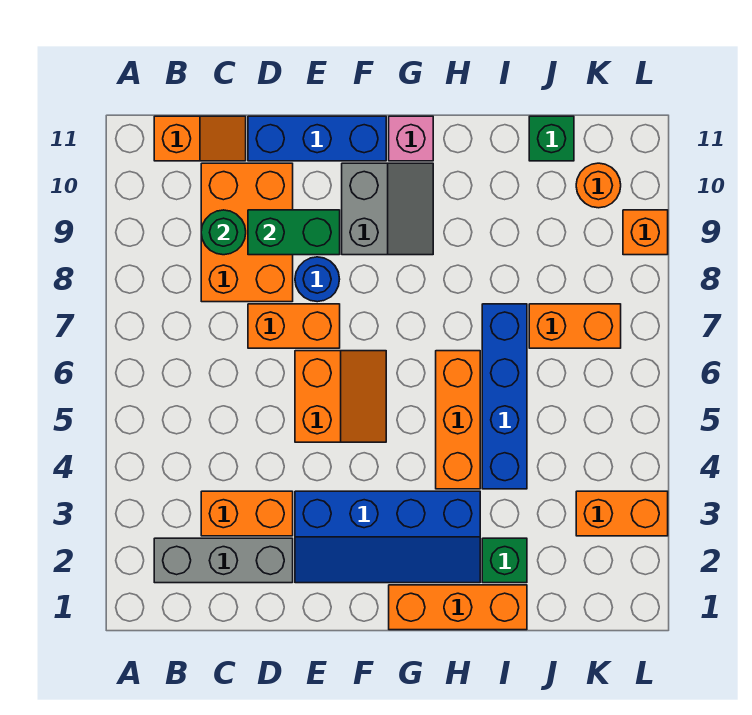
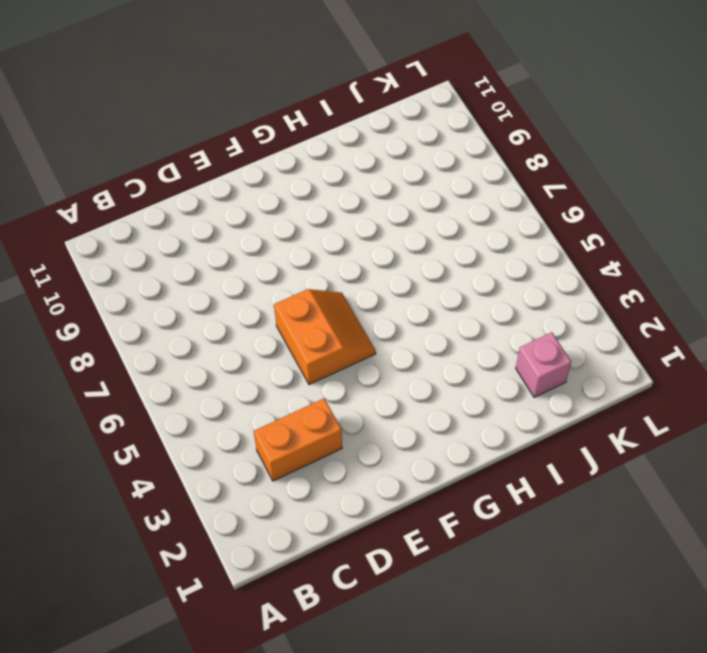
pink brick J2 level 1 -> pink brick G11 level 1
none -> grey brick B2:D2 level 1
none -> orange slope B11:C11 level 1 top B
none -> orange brick C8:D10 level 1

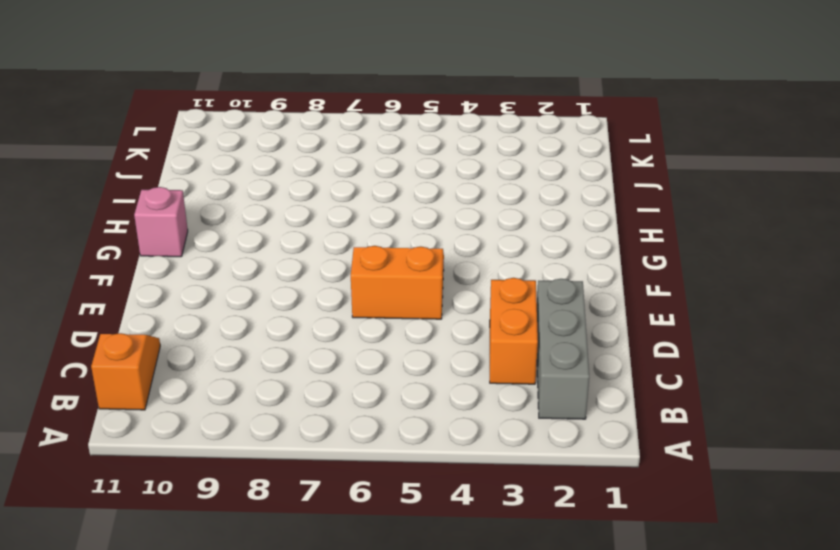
none -> orange brick C8:D10 level 1
none -> orange brick D7:E7 level 1
none -> blue brick D11:F11 level 1

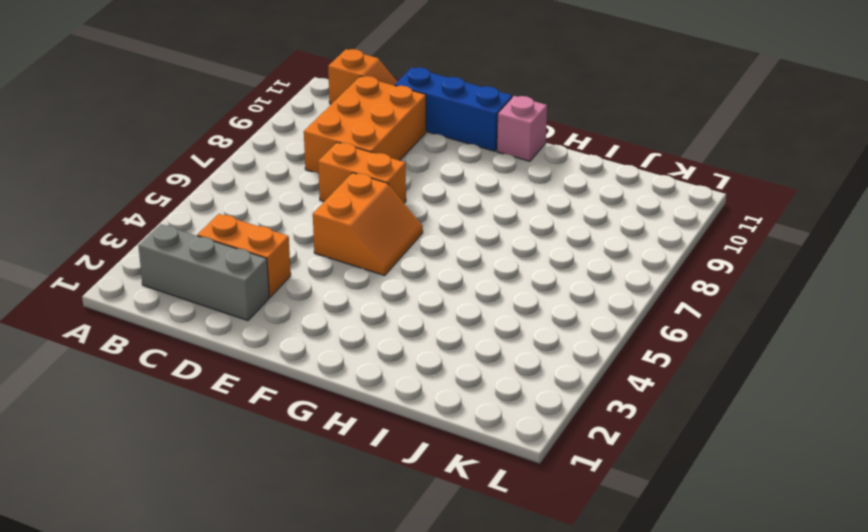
none -> blue slope E2:H3 level 1 top 3
none -> blue round brick E8 level 1
none -> grey slope F9:G10 level 1 top F

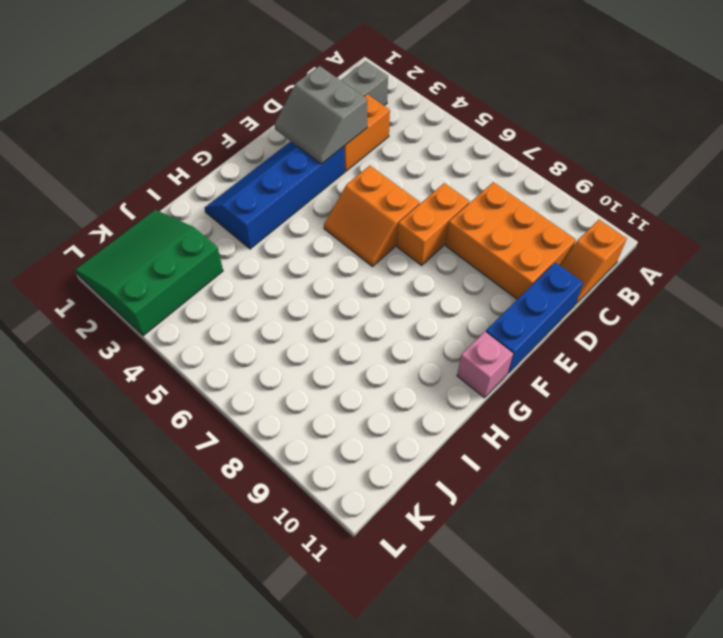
grey slope D2:E3 level 2 top D -> grey slope F9:G10 level 1 top F
green slope J1:L3 level 1 top 3 -> orange brick K3:L3 level 1
none -> blue round brick E8 level 1
none -> orange brick G1:I1 level 1
none -> orange brick H4:H6 level 1

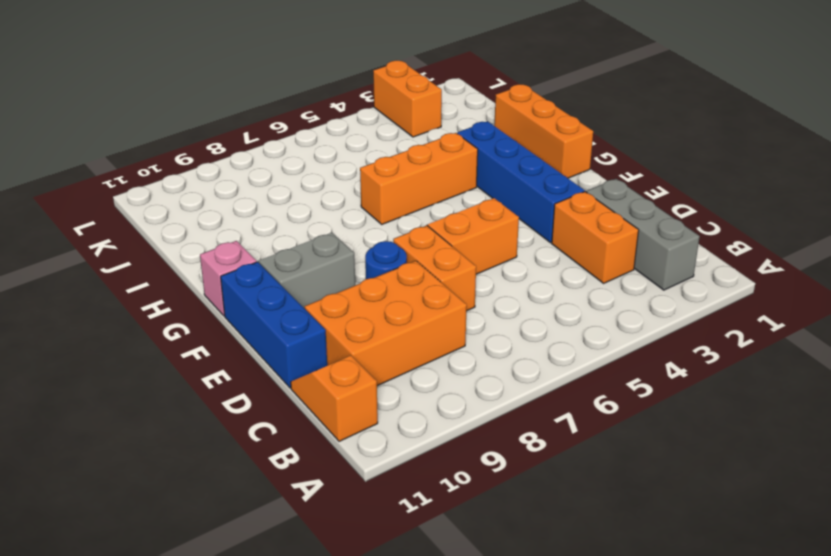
none -> green brick I2 level 1
none -> blue brick I4:I7 level 1
none -> orange brick J7:K7 level 1

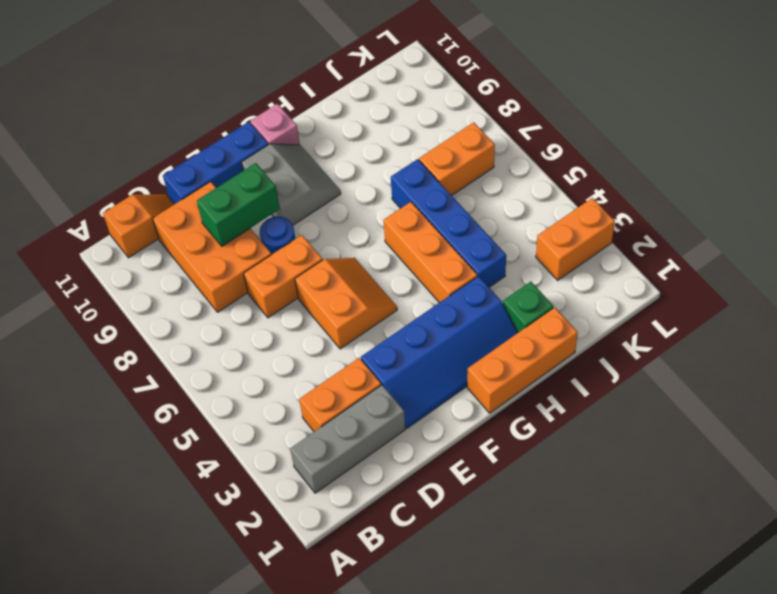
none -> green brick J11 level 1
none -> orange round brick K10 level 1
none -> orange brick L9 level 1

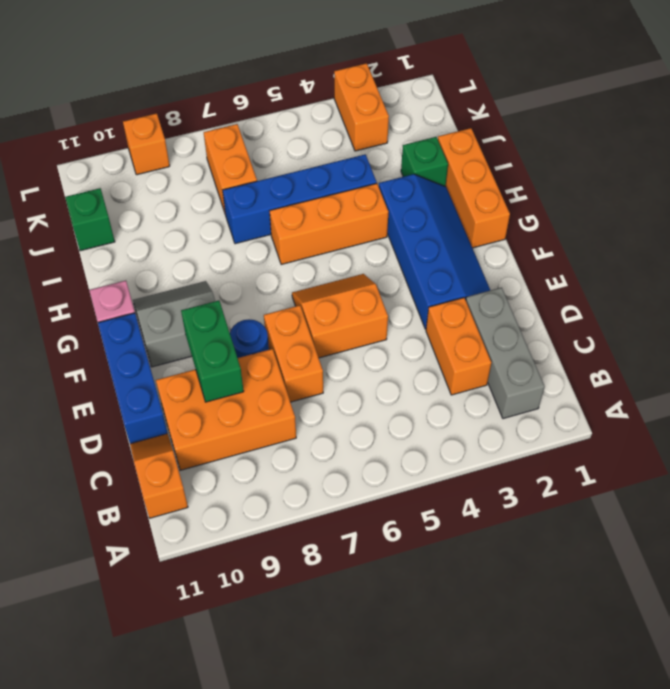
none -> orange round brick K10 level 1
none -> green round brick C9 level 2

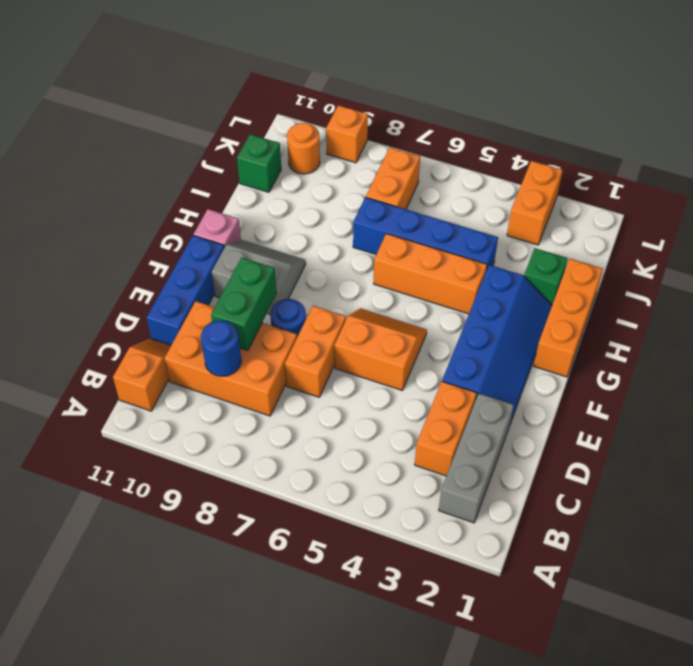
blue round brick C9 level 2 -> green round brick C9 level 2

